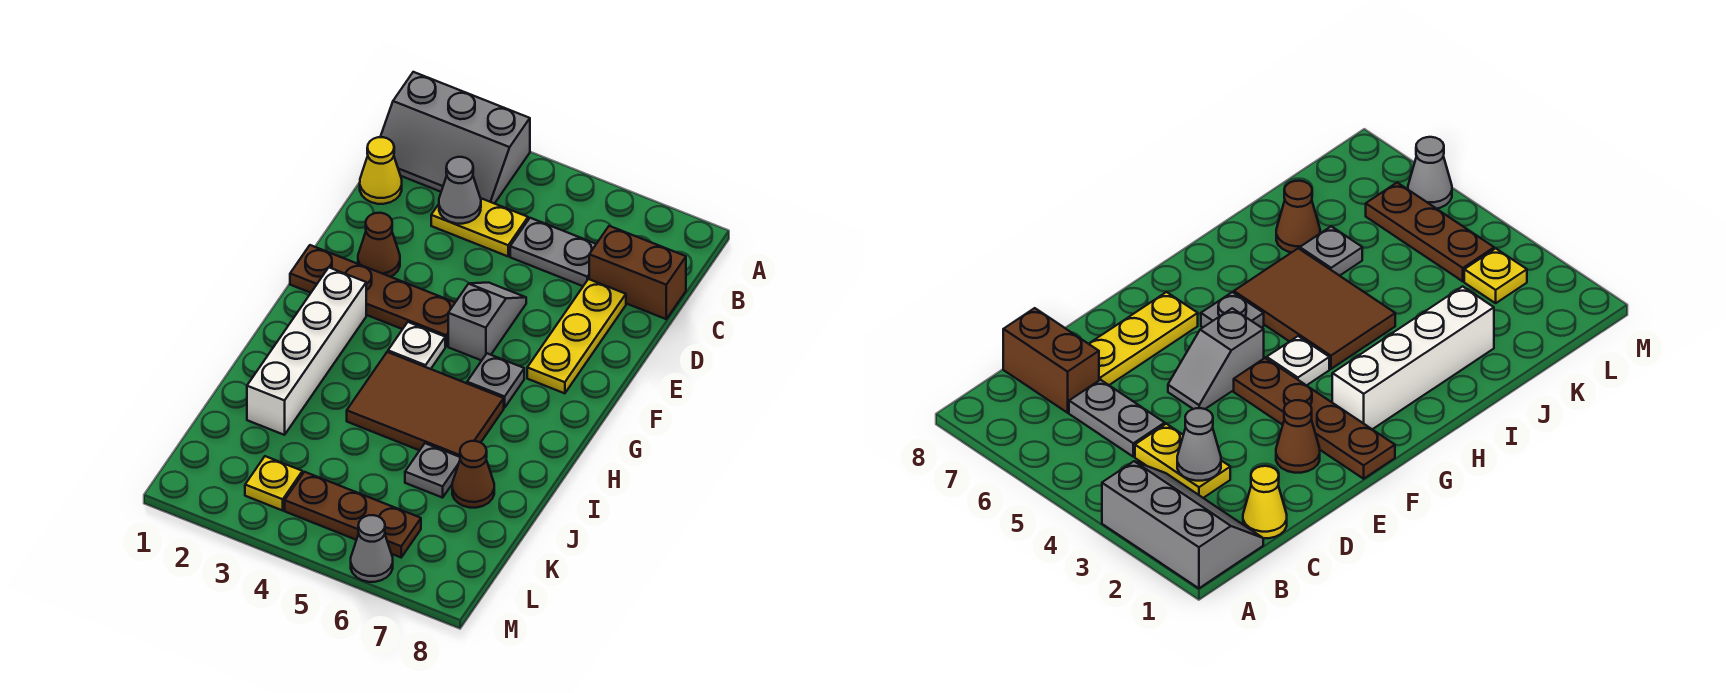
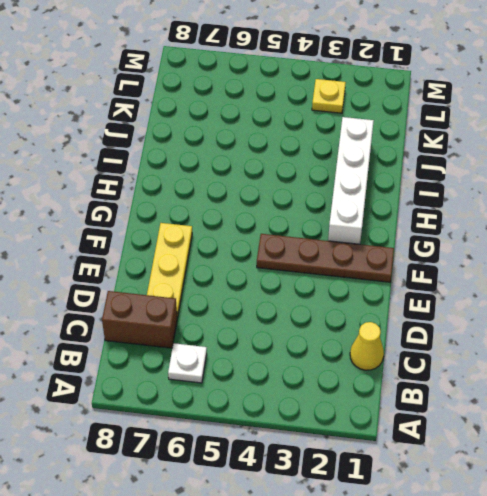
white plate B6 level 1 -> white plate G4 level 1
none -> grey slope A1:B3 level 1 top A
none -> yellow plate C3:C4 level 1
none -> grey plate C5:C6 level 1

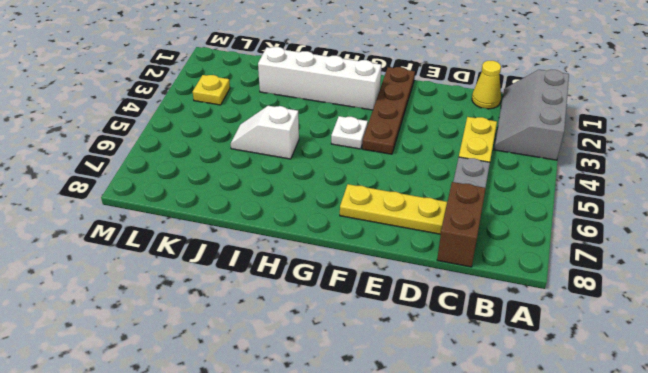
white slope I5:J5 level 1 top I -> brown tile H4:I6 level 1
none -> brown cone E2 level 1
none -> grey slope E5:F5 level 1 top F
none -> grey plate G6 level 1

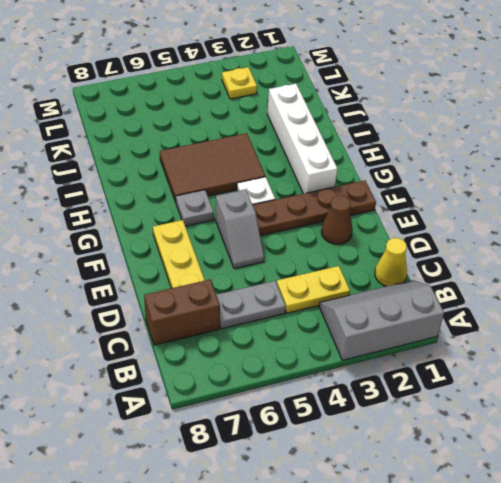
none -> grey plate J6 level 1
none -> brown cone J7 level 1
none -> brown plate L4:L6 level 1

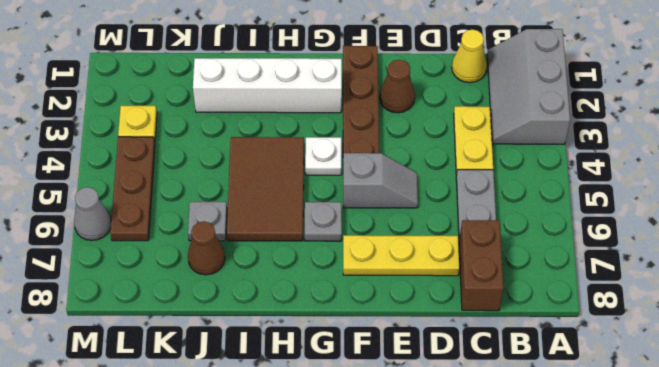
none -> grey cone C3 level 2

